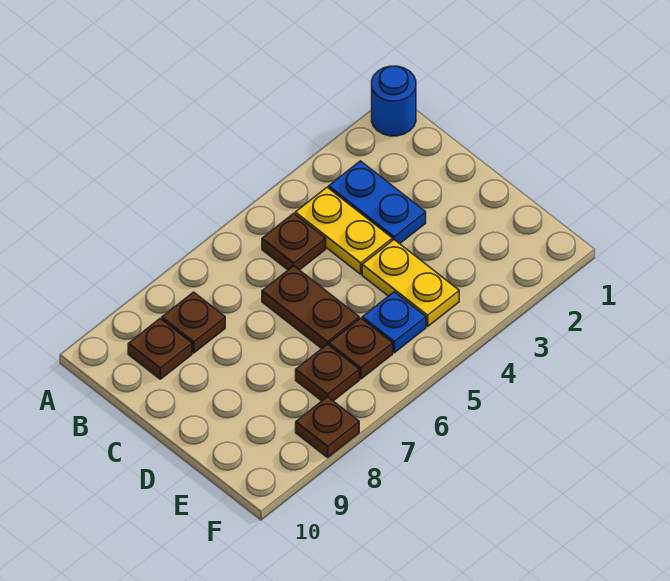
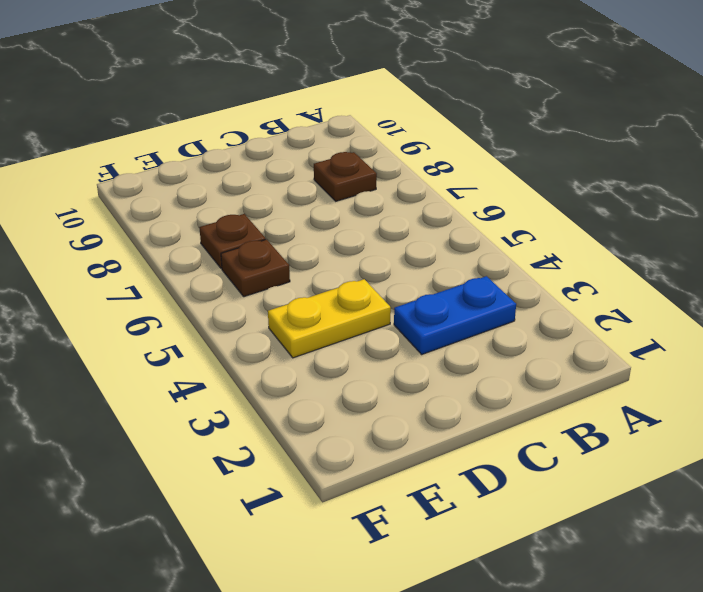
none -> blue round brick A1 level 1
none -> yellow plate B4:C4 level 1
none -> brown plate B5 level 1

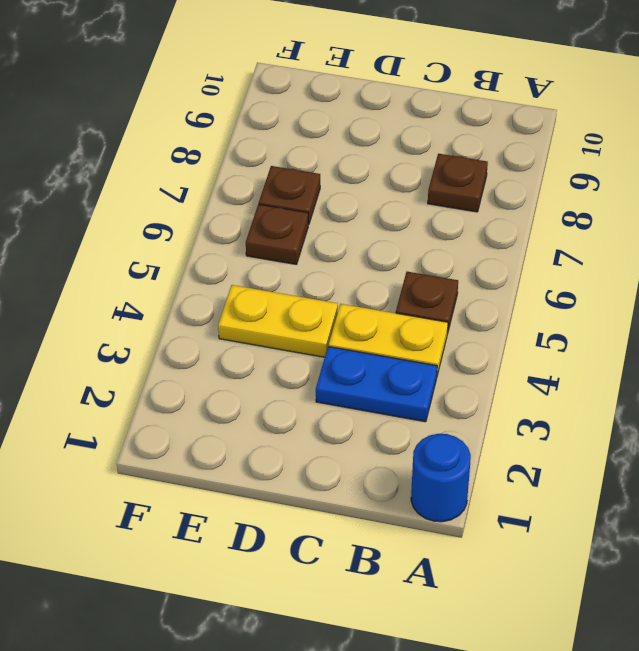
none -> brown plate B9 level 1
none -> brown plate C6:D6 level 1
none -> blue plate E5 level 1

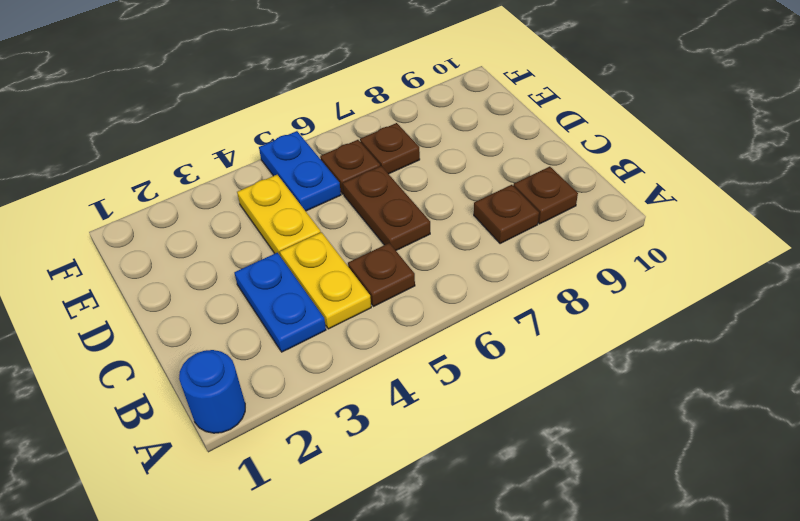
blue plate E5:F5 level 1 -> blue plate E5 level 1
none -> brown plate F8 level 1

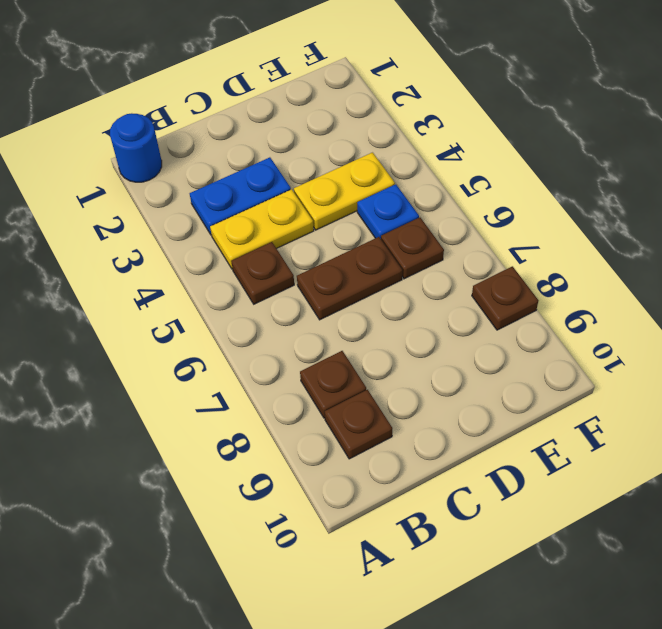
none -> brown plate E7 level 1

